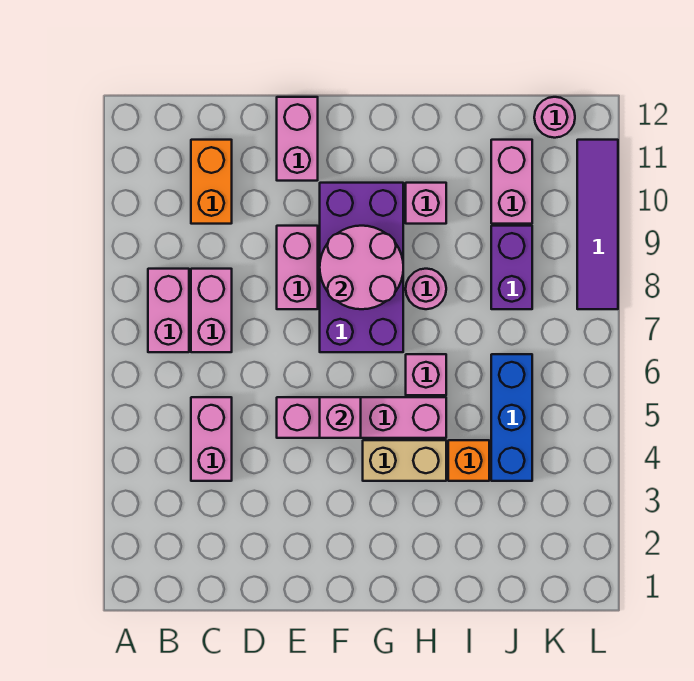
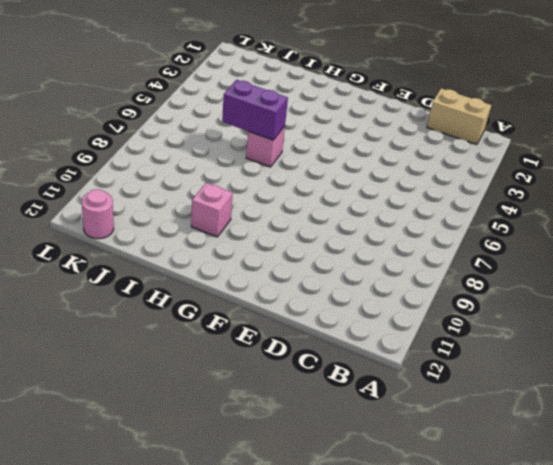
tan brick B1:C1 level 1 -> tan brick G4:H4 level 1
purple brick H6:I6 level 2 -> purple brick J8:J9 level 1
none -> pink brick B7:B8 level 1
none -> pink brick C4:C5 level 1
none -> pink brick C7:C8 level 1

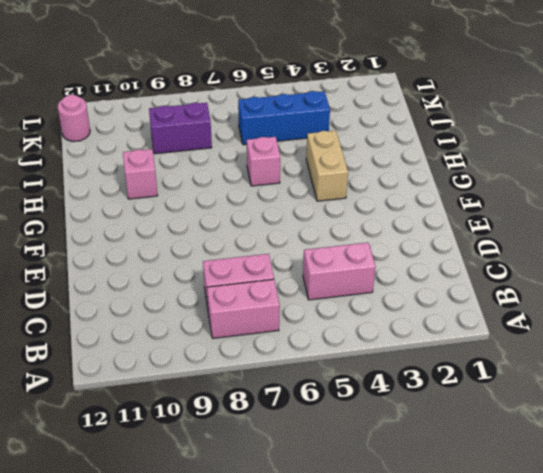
none -> orange brick C10:C11 level 1
none -> pink brick E5:H5 level 1
none -> pink brick E8:E9 level 1

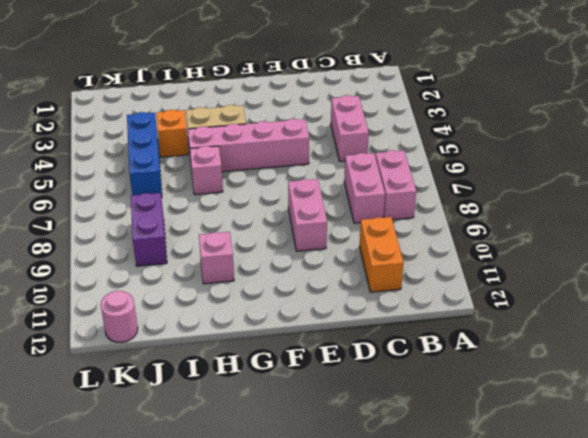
none -> pink brick E11:E12 level 1
none -> purple brick F7:G10 level 1
none -> pink round brick H8 level 1

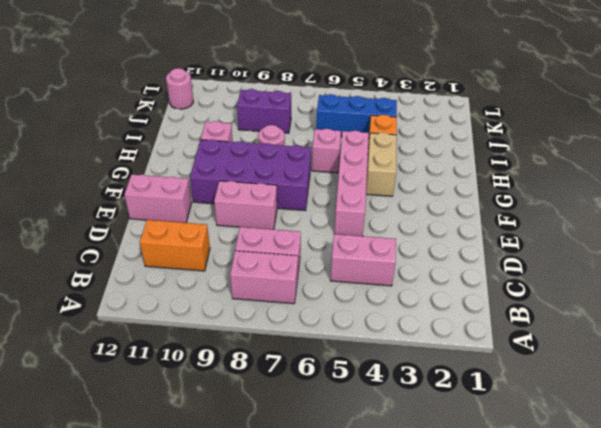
none -> pink brick J10:J11 level 1
none -> purple tile L8:L11 level 1
none -> pink brick F5 level 2

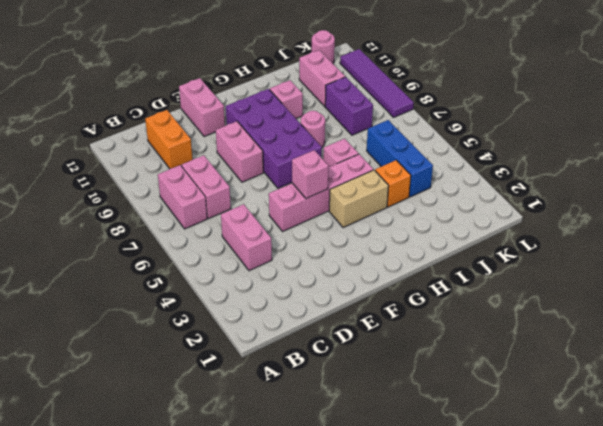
none -> pink round brick F8:G9 level 2

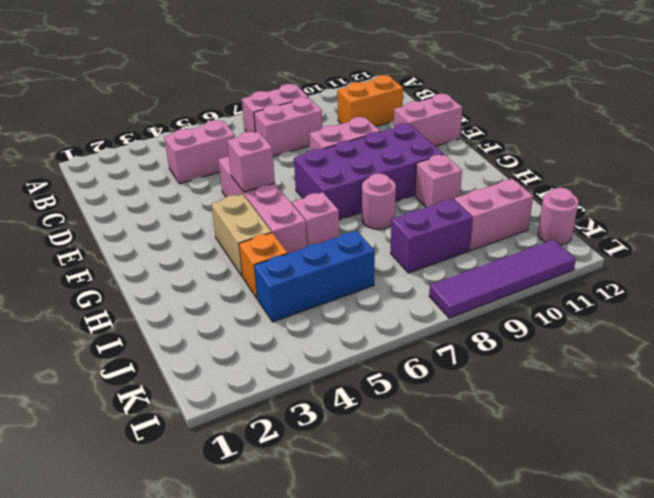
none -> pink round brick F8:G9 level 2

